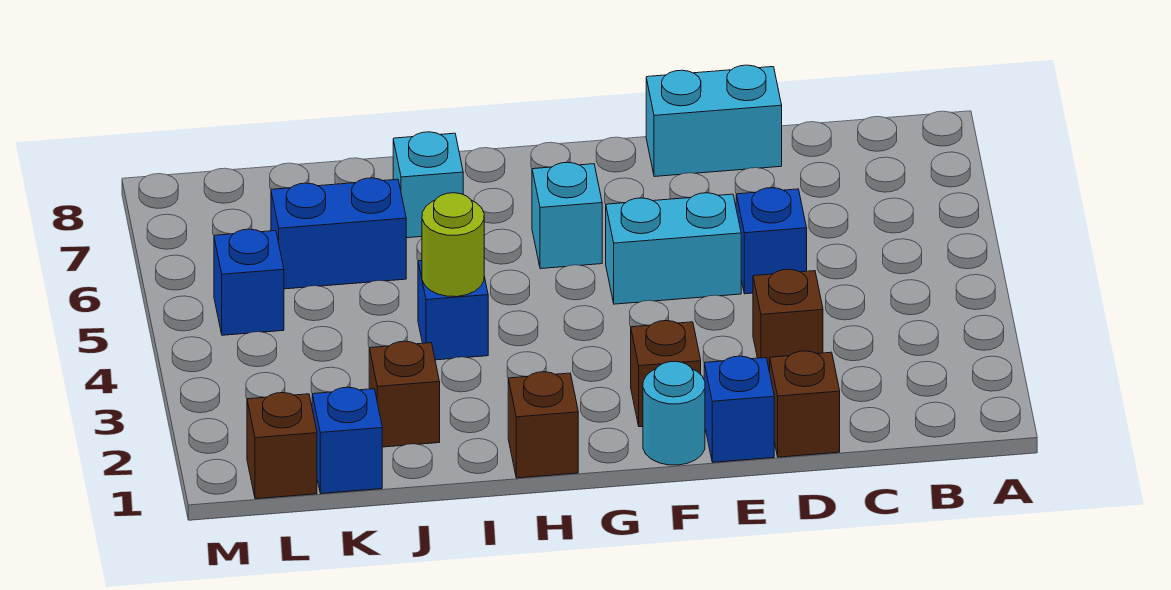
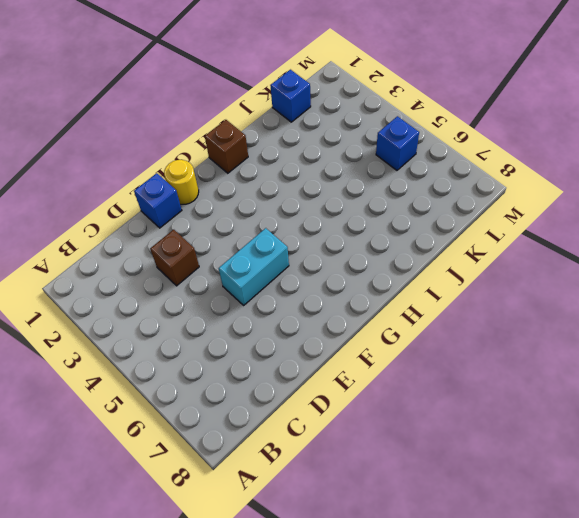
yellow round brick F1 level 1 -> cyan round brick F1 level 1
none -> brown brick D1 level 1
none -> blue brick D5 level 1
none -> cyan brick D8:E8 level 1

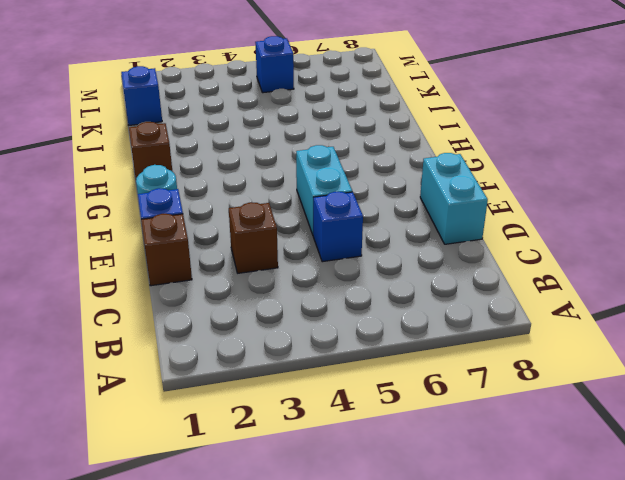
none -> brown brick F2 level 1
none -> cyan brick G6 level 1
none -> blue brick I4 level 1

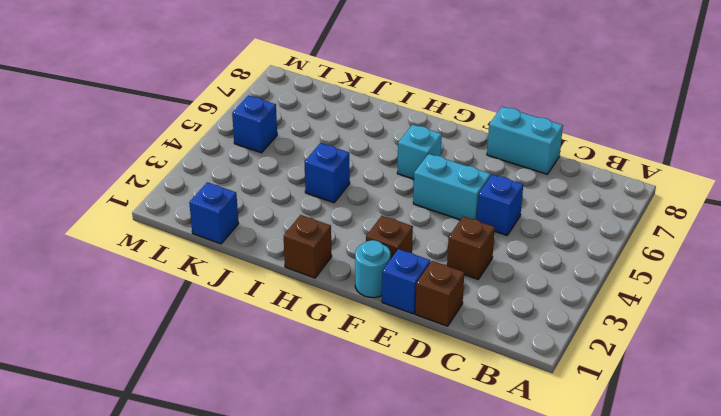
none -> cyan brick I7 level 1
none -> brown brick J2 level 1
none -> blue brick J6:K6 level 1

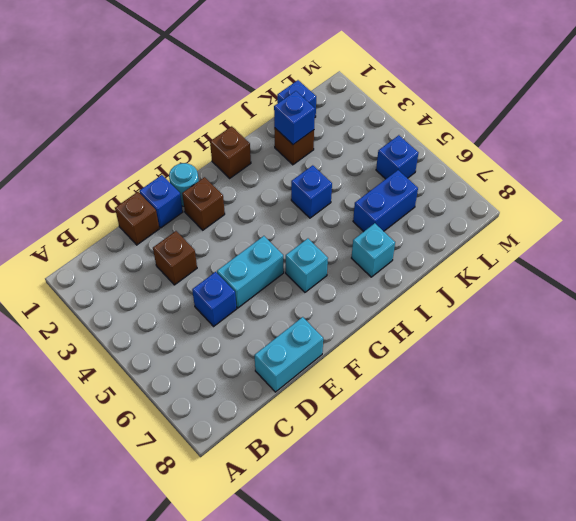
blue brick J2 level 2 -> none
none -> brown brick L1 level 1
none -> lime round brick I4 level 2

